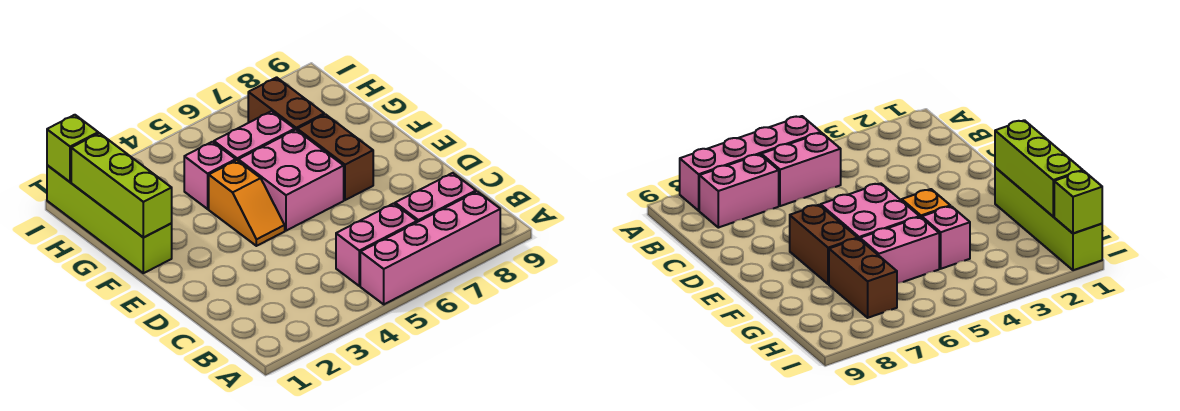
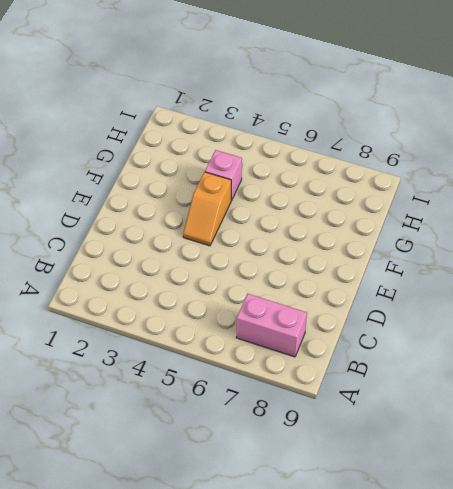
none -> pink brick A5:A8 level 1
none -> pink brick B5:B6 level 1
none -> pink brick E5:F6 level 1

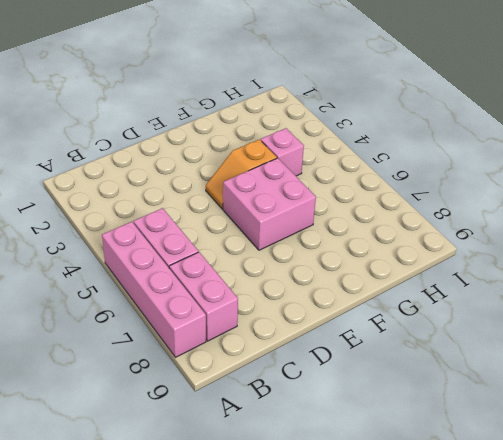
none -> brown brick E7:F7 level 1
none -> lime brick F1:I1 level 1
none -> pink brick G5:G6 level 1

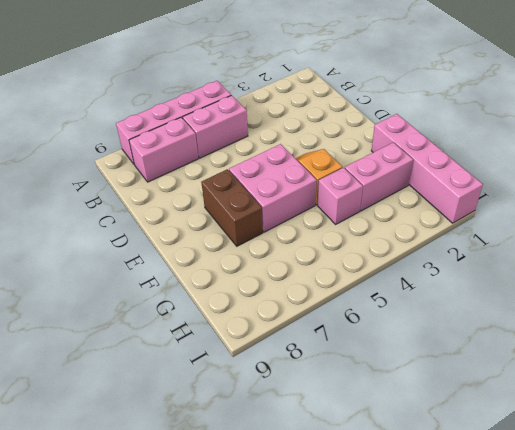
pink brick F1:I1 level 1 -> lime brick F1:I1 level 1
pink brick G2:G3 level 1 -> pink brick G5:G6 level 1
none -> brown brick G7:H7 level 1
none -> lime brick F1:H1 level 2
none -> lime brick I1 level 2

